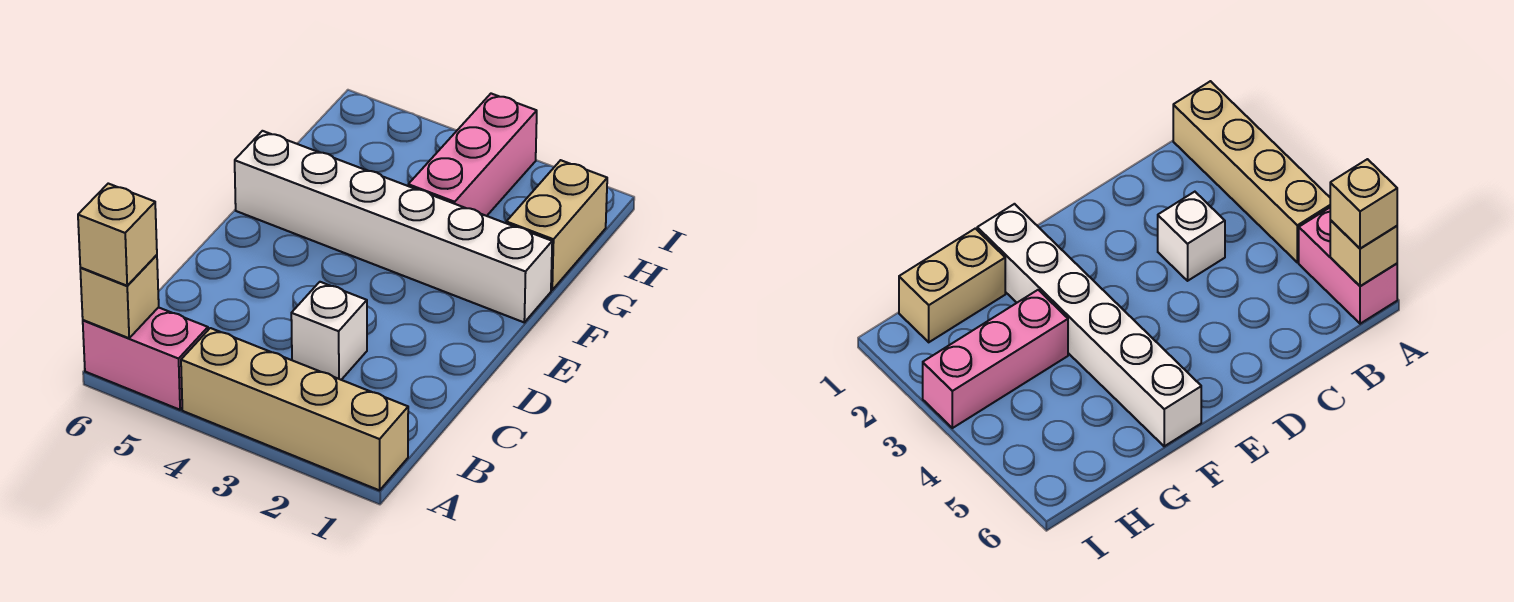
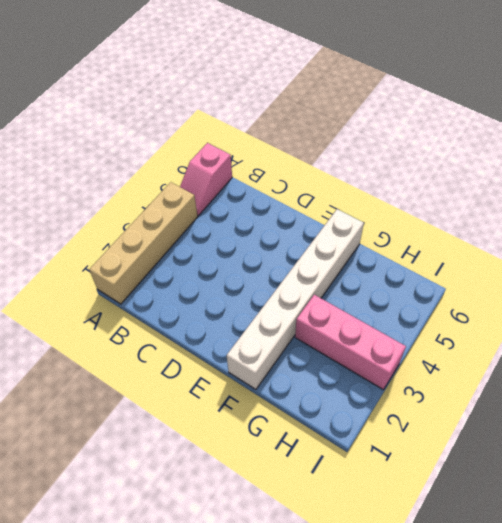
pink slope A5:A6 level 1 top 6 -> pink brick A5:A6 level 1
none -> white brick C3 level 1
none -> tan brick G1:H1 level 1

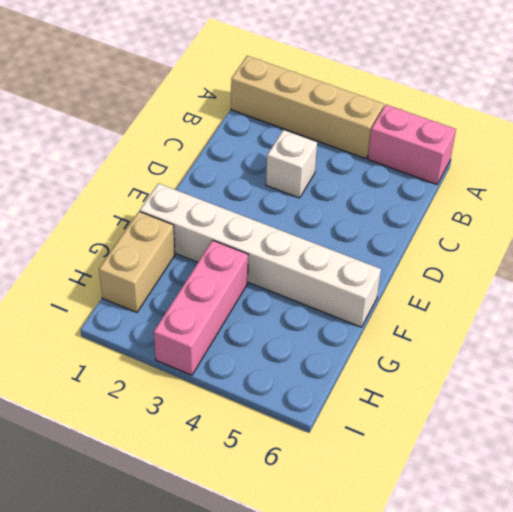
none -> tan brick A6 level 2
none -> tan brick A6 level 3

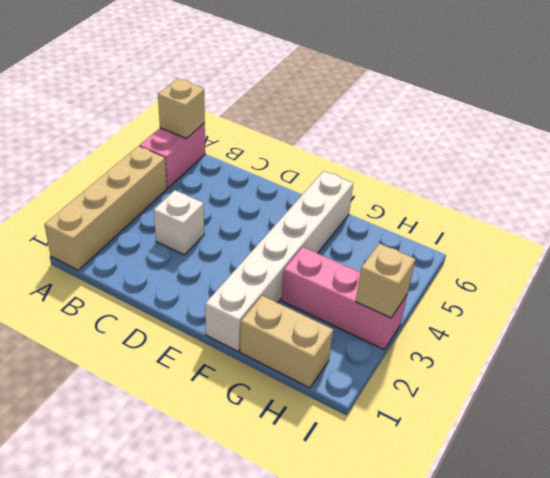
tan brick I3 level 2 -> tan brick A6 level 3

